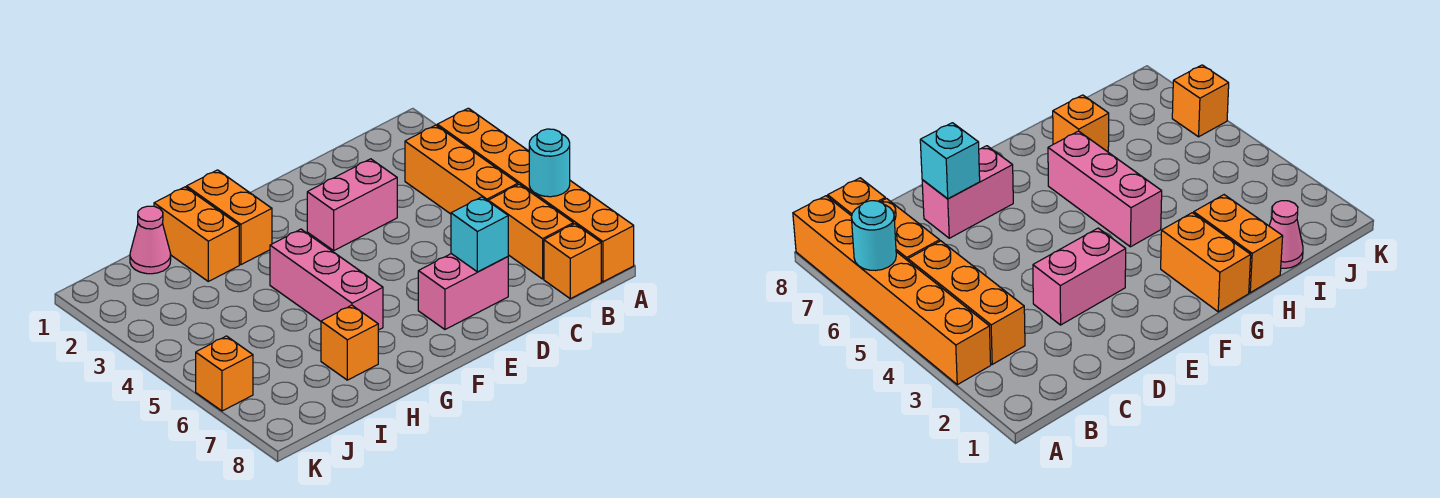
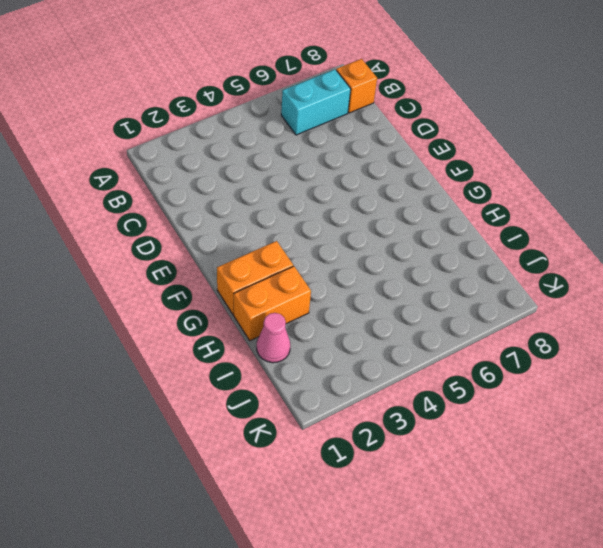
cyan brick B6:B7 level 1 -> orange brick B6:B7 level 1
none -> orange brick A3:A8 level 1
none -> orange brick B3:B5 level 1
none -> pink brick D3:E3 level 1

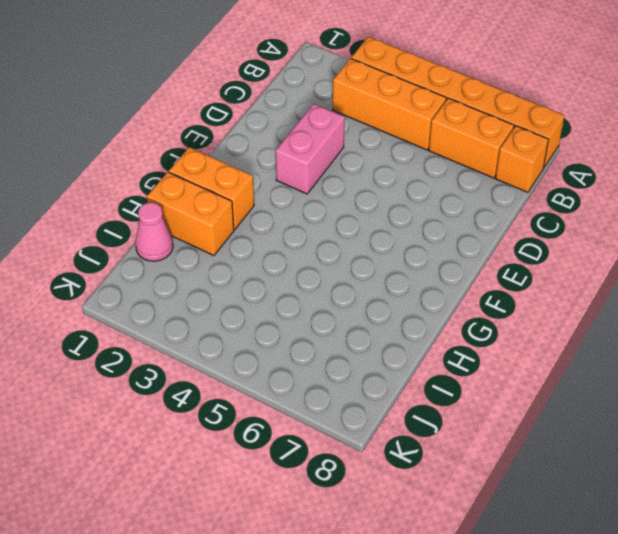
none -> pink brick D7:E7 level 1
none -> pink brick G4:G6 level 1
none -> orange brick H7 level 1

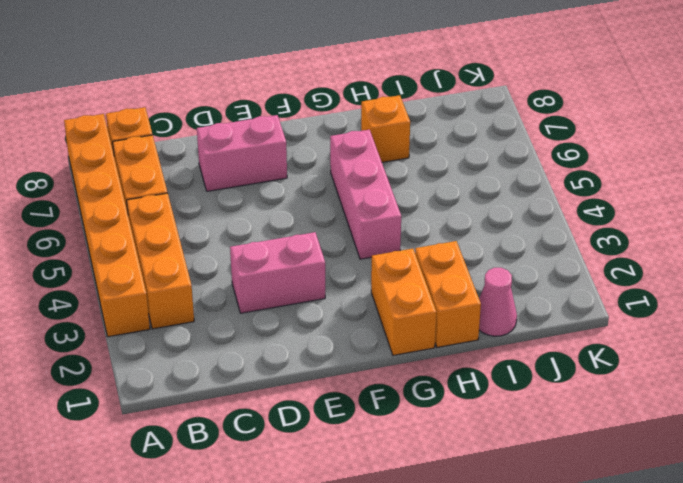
none -> orange brick K6 level 1
none -> cyan round brick A6 level 2
none -> cyan brick D7 level 2

